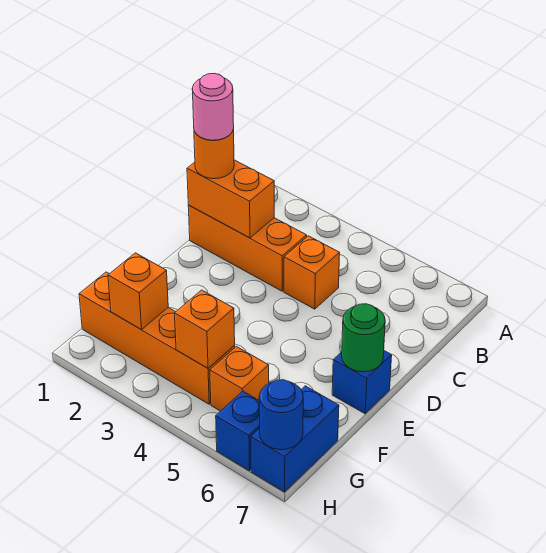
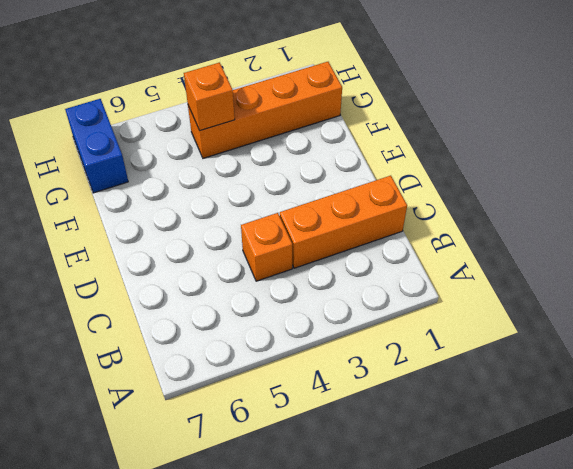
none -> blue brick E7 level 1
none -> orange brick G5 level 1
none -> blue brick H6 level 1

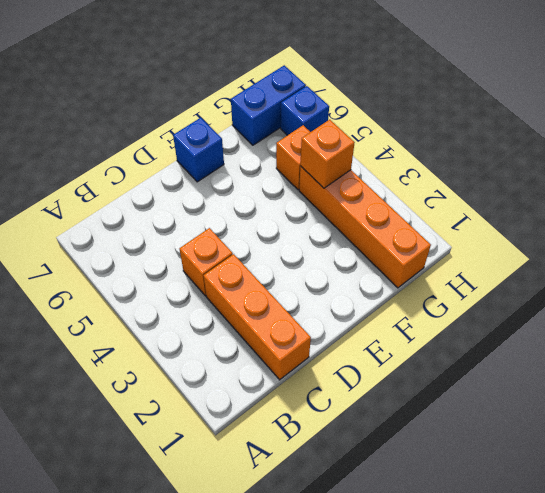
none -> orange brick C1:C2 level 2
none -> green round brick E7 level 2
none -> orange brick G2 level 2

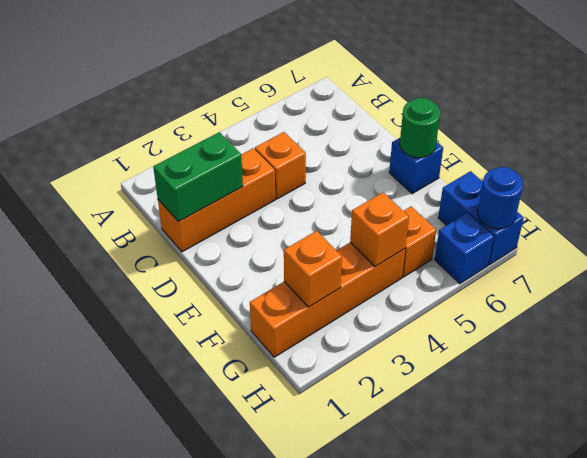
green brick C1:C2 level 2 -> orange brick C1:C2 level 2
none -> orange round brick C1 level 3
none -> pink round brick C1 level 4

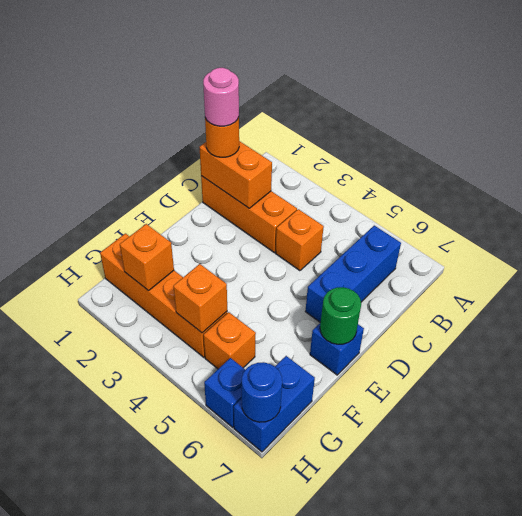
blue brick B6:D6 level 1 -> none

